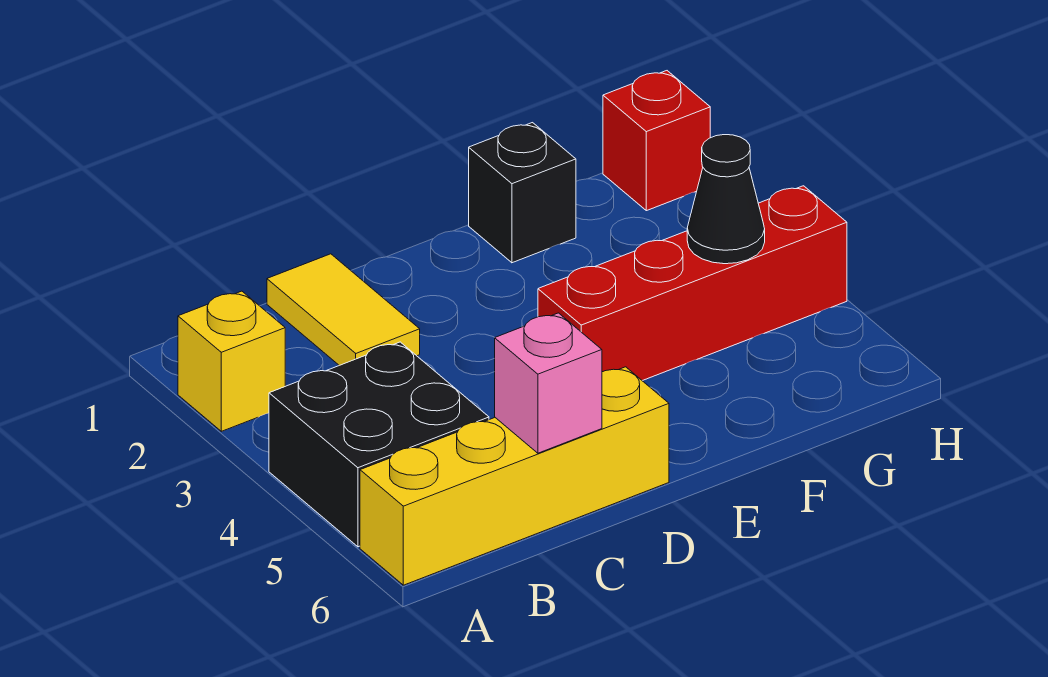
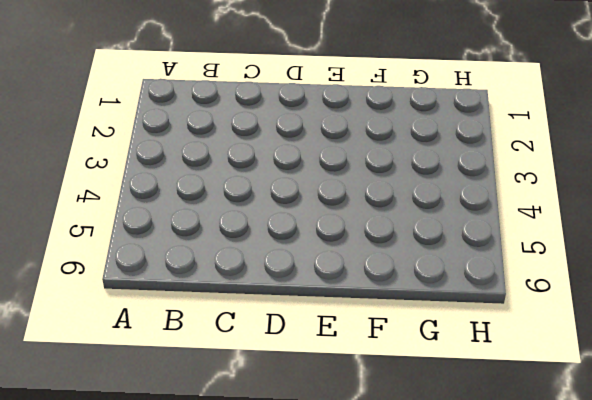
none -> yellow brick A2 level 1
none -> black brick A4:B5 level 1

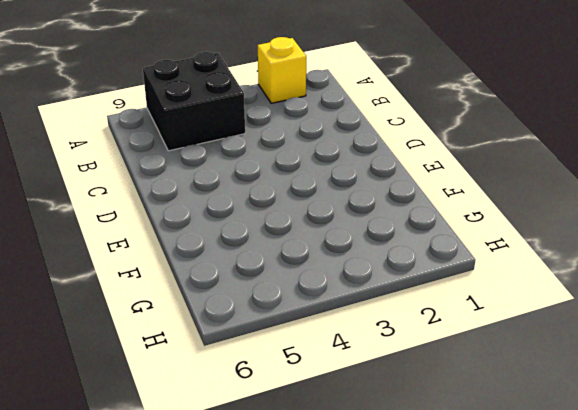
none -> yellow brick A6:D6 level 1
none -> yellow tile C1:C2 level 1

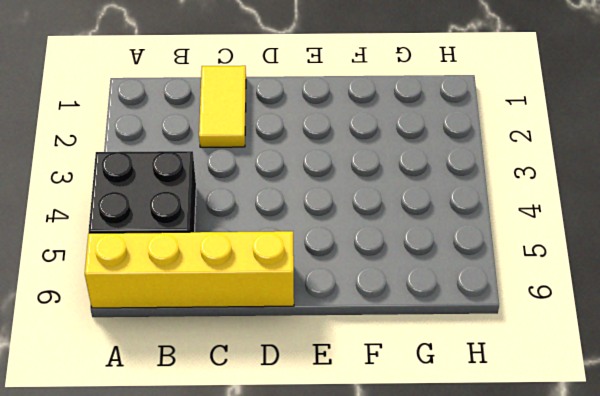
none -> yellow brick A2 level 1
none -> red brick E4:H4 level 1

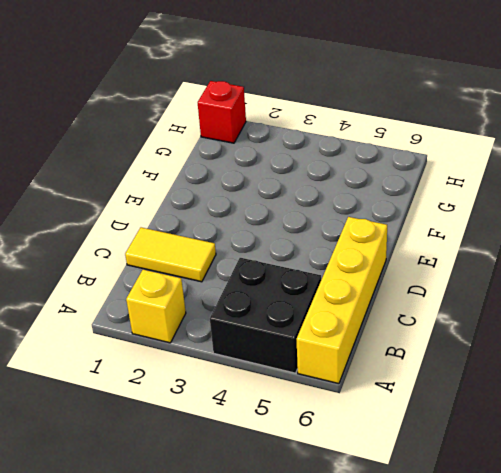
none -> red brick E4:H4 level 1
none -> black brick F1 level 1

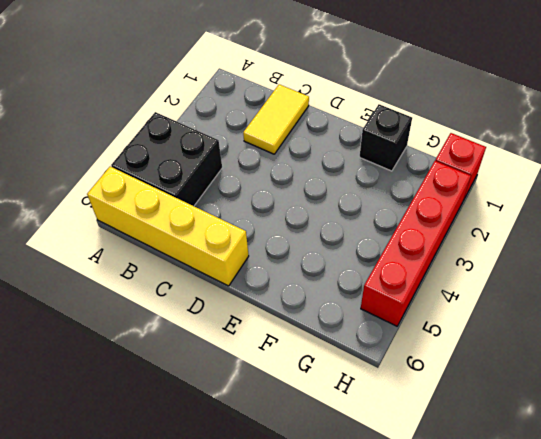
red brick H2:H5 level 1 -> red brick E4:H4 level 1
none -> yellow brick A2 level 1
none -> pink brick C6 level 2

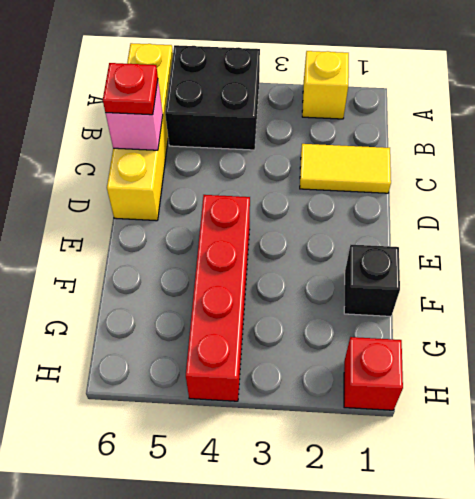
red plate C6 level 3 -> none
none -> black cone G4 level 2

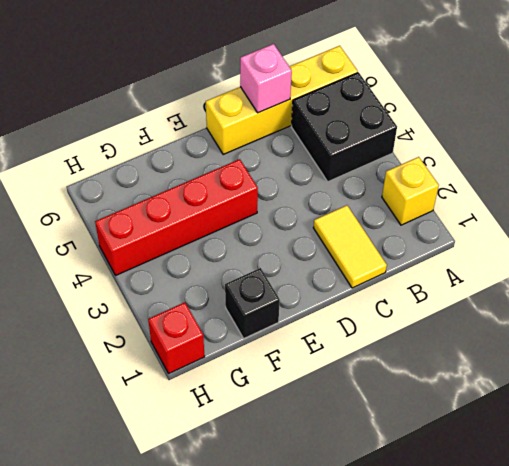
none -> black cone G4 level 2

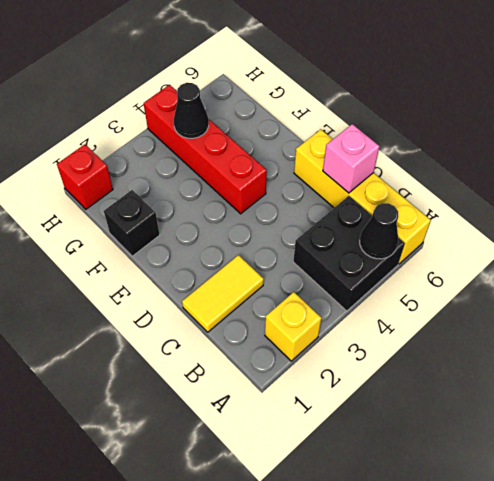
black cone A5 level 2 -> none

